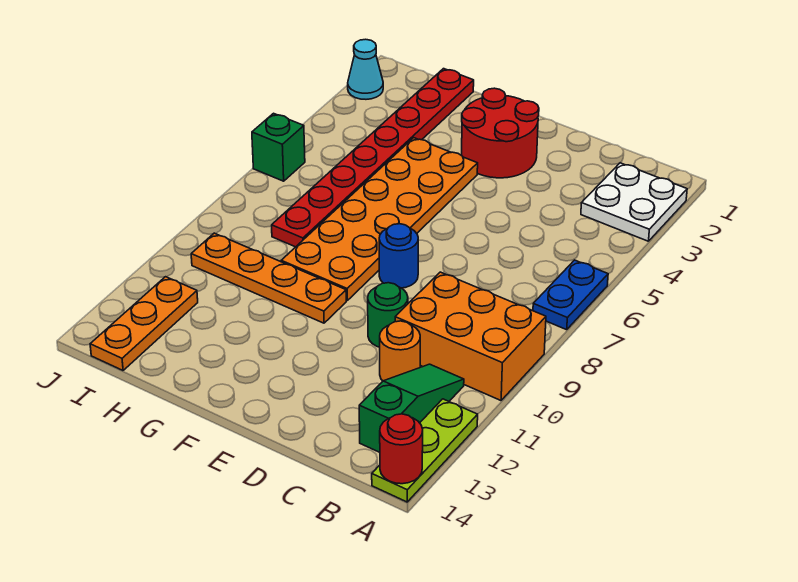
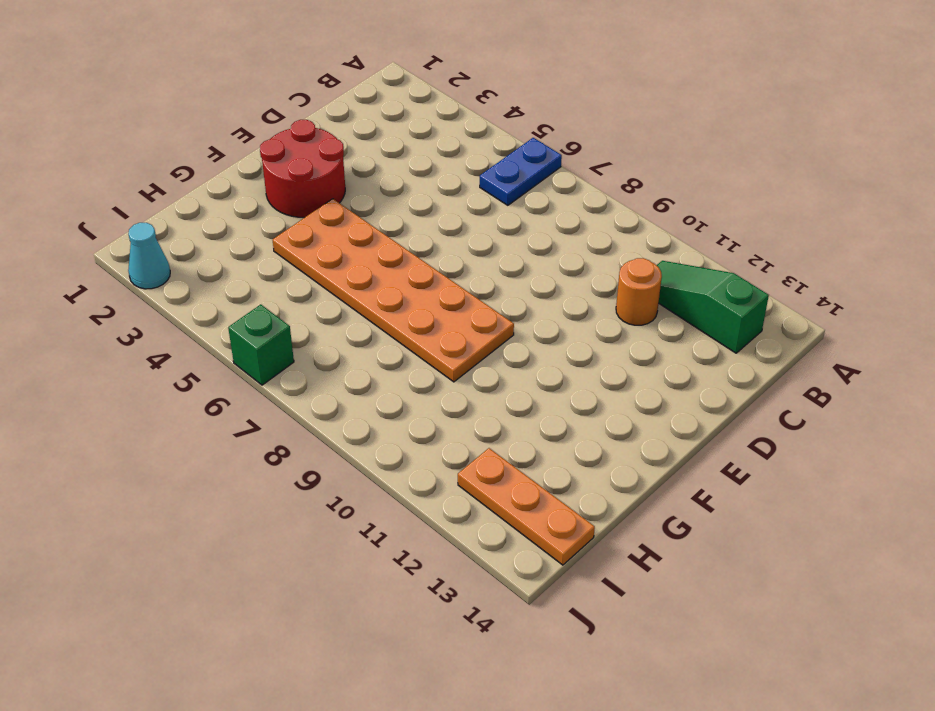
blue plate A6:B6 level 1 -> blue plate A6:A7 level 1
none -> white plate A2:B3 level 1
none -> orange brick A9:C10 level 1
none -> lime plate A12:A14 level 1

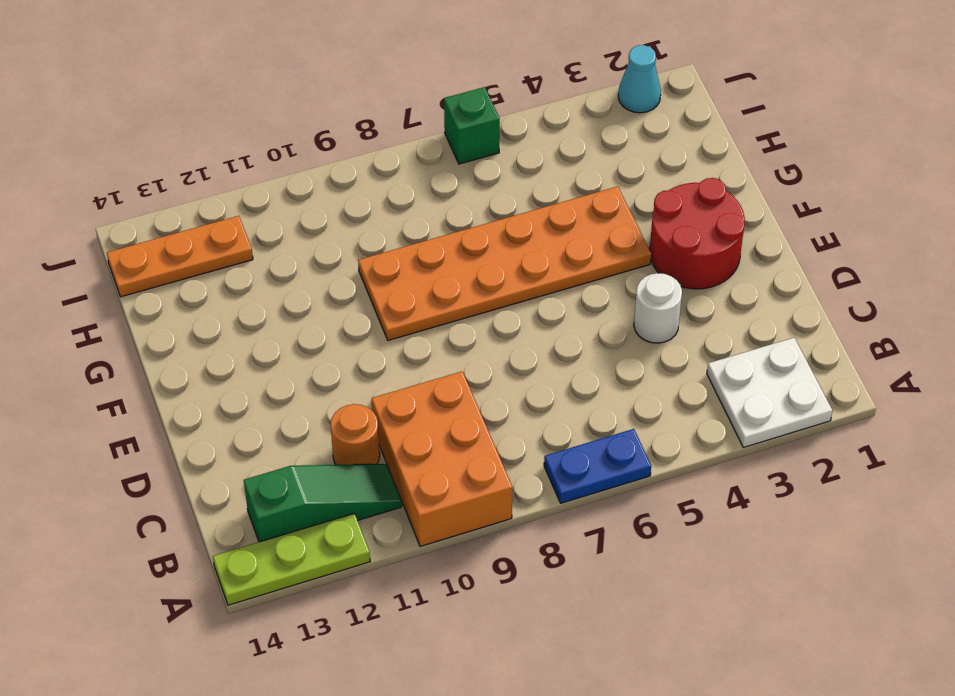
white round brick D4 level 1 -> none
none -> green round brick D10 level 1
none -> blue round brick E8 level 1
none -> orange plate F10:I10 level 1

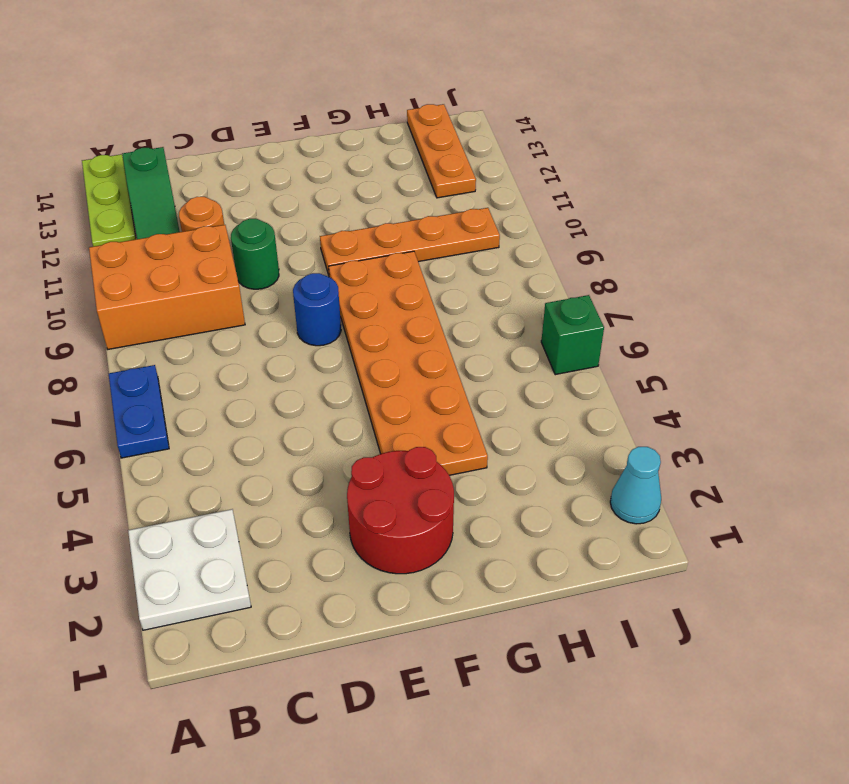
none -> red plate H1:H8 level 1
none -> red round brick A14 level 2

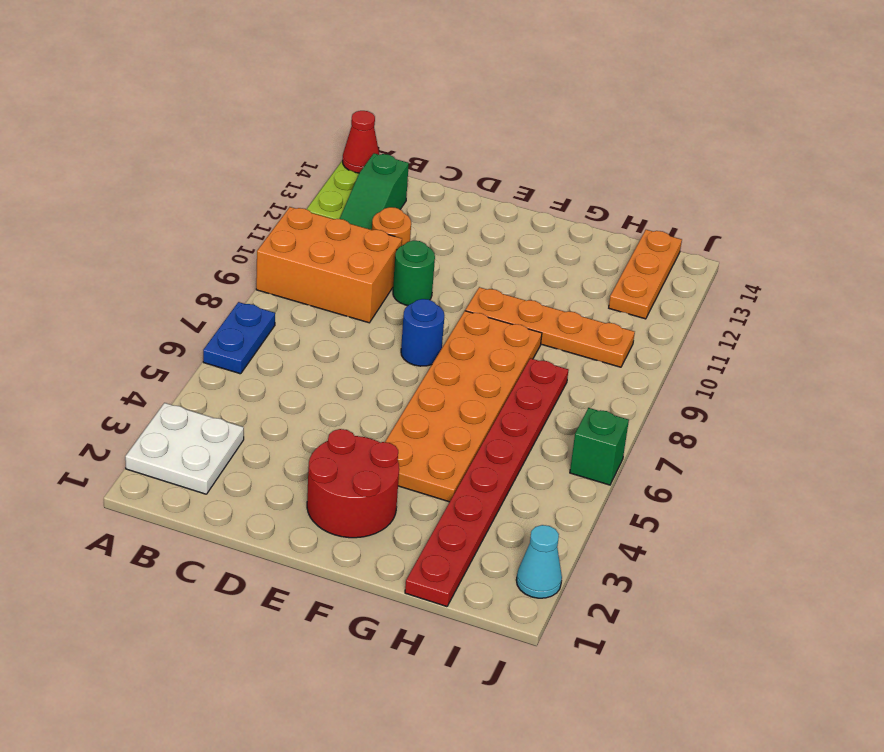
red cone A14 level 2 -> red round brick A14 level 2

